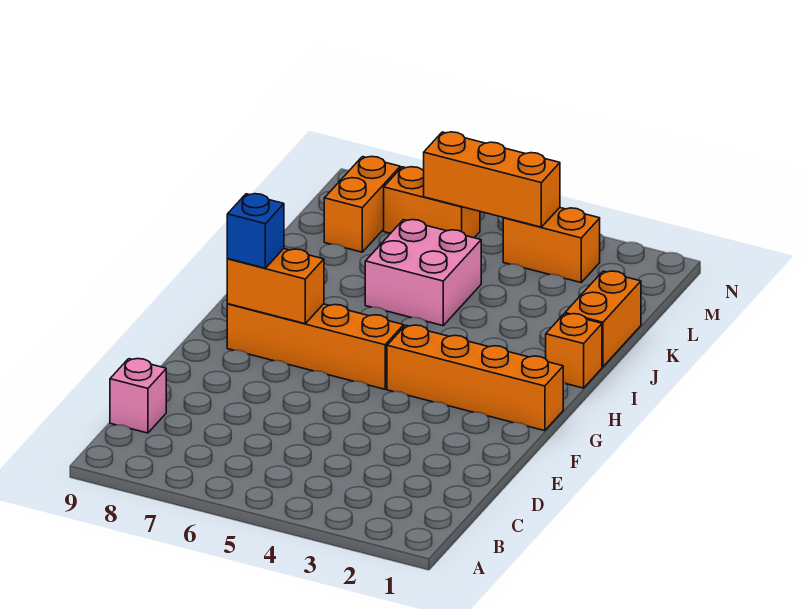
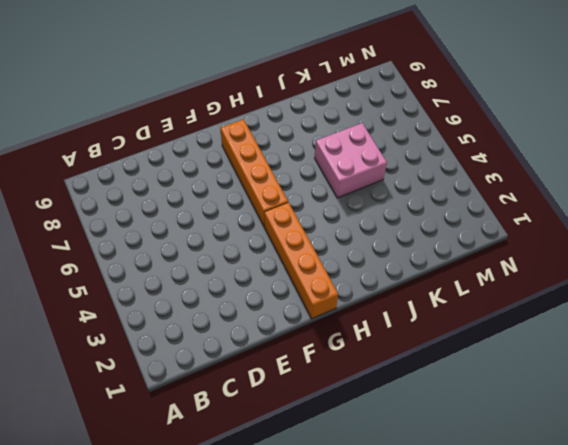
none -> pink brick C9 level 1
none -> orange brick I1 level 1
none -> orange brick J1:K1 level 1

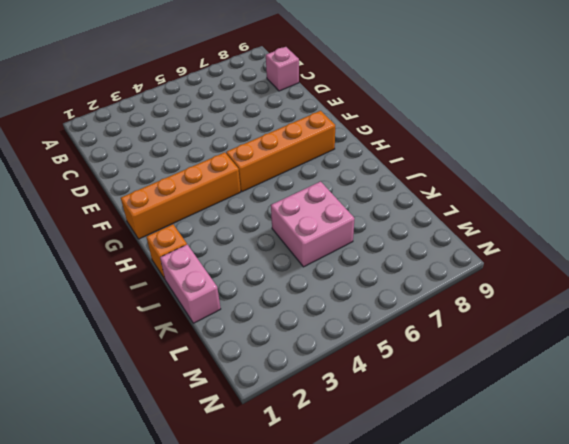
pink brick J1:K1 level 1 -> orange brick J1:K1 level 1
none -> orange brick L8:M8 level 1
none -> orange brick M3:M4 level 1
none -> orange brick M6:M7 level 1

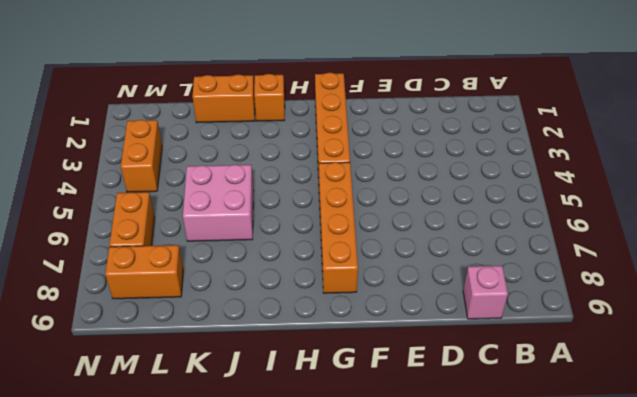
none -> orange brick G7:G8 level 2
none -> orange brick M4:M6 level 2
none -> blue brick G8 level 3

